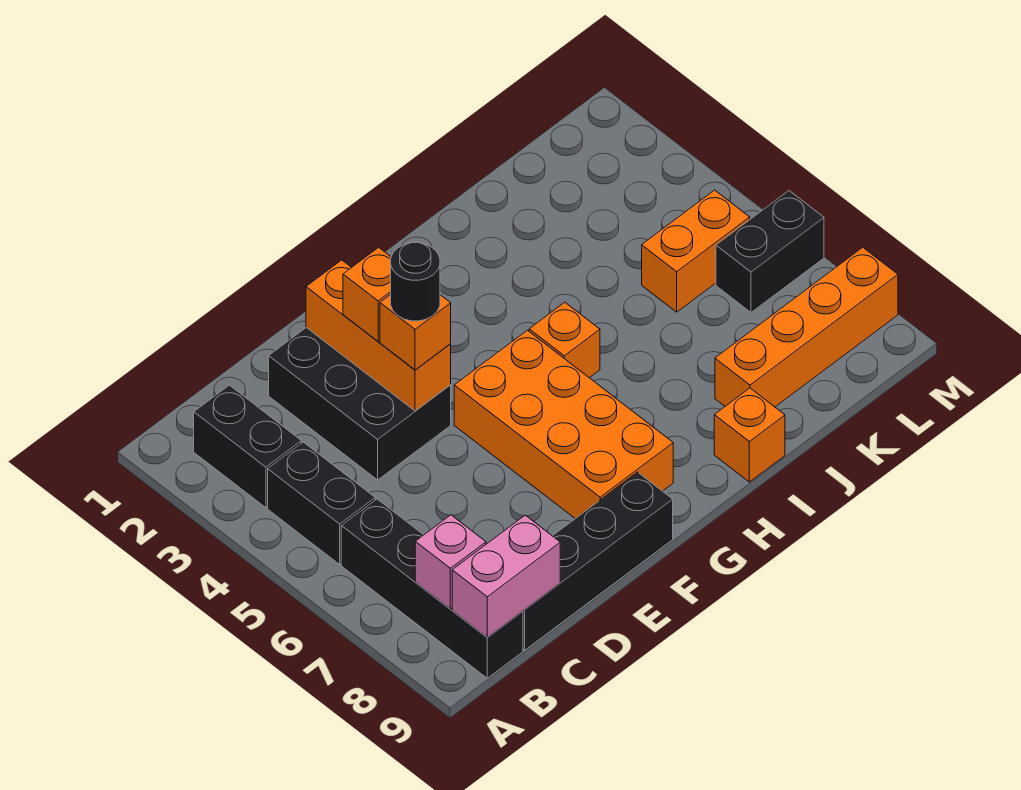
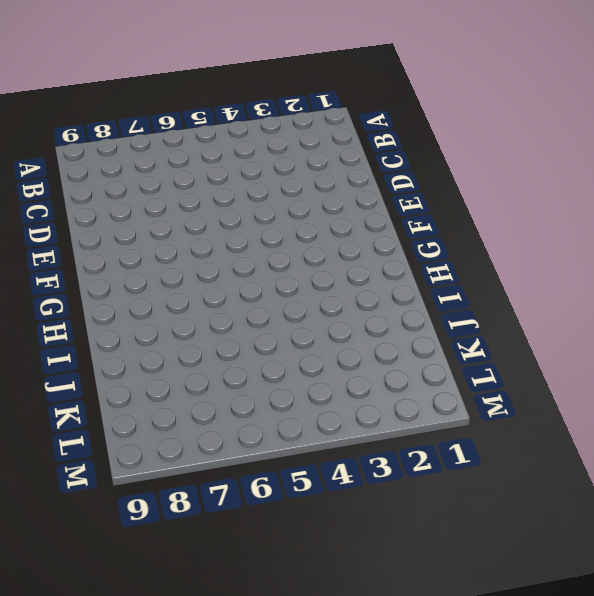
none -> black brick B2:B3 level 1
none -> black brick B4:B5 level 1
none -> black brick B6:B9 level 1

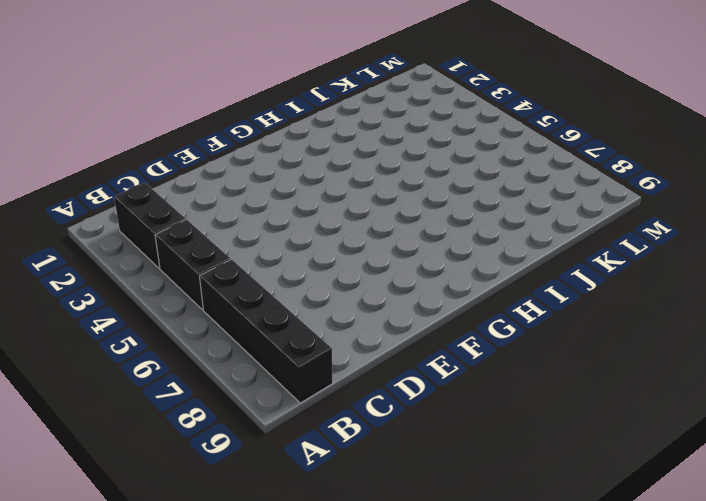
none -> black brick C9:F9 level 1
none -> black brick D2:E4 level 1
none -> orange brick F5:G8 level 1

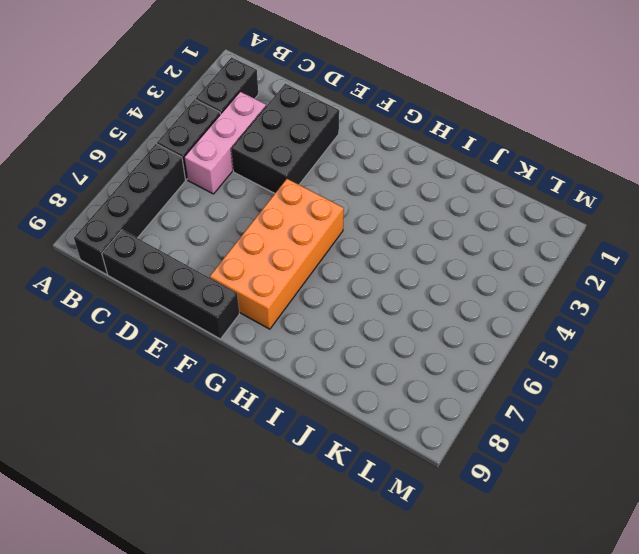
pink brick C3:C5 level 1 -> none
none -> orange brick H5 level 1
none -> orange brick I9 level 1
none -> orange brick J8:M8 level 1

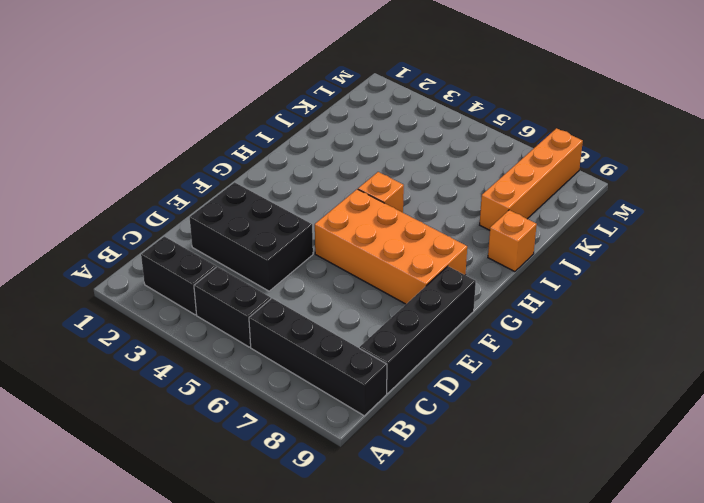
none -> orange brick K5:L5 level 1
none -> black brick L6:M6 level 1
none -> pink brick B8 level 2

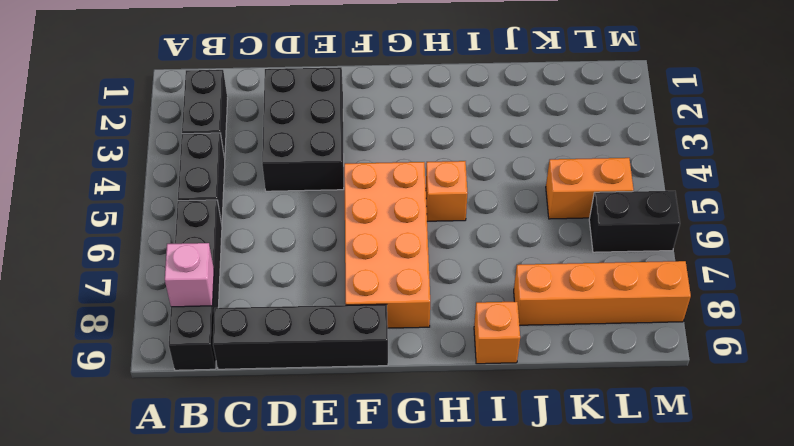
none -> pink brick B9:C9 level 2
none -> orange brick E2:E4 level 2
none -> orange brick E3 level 3

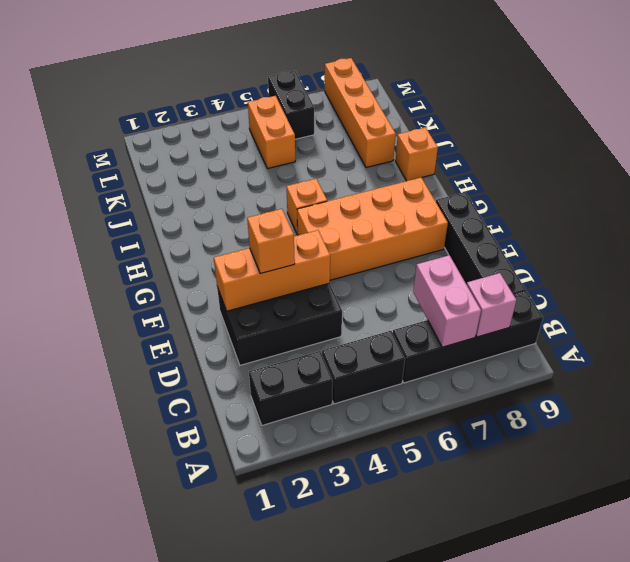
pink brick B7:C7 level 2 -> pink brick B9:C9 level 2
none -> orange brick E4 level 3
none -> black round brick E4 level 4

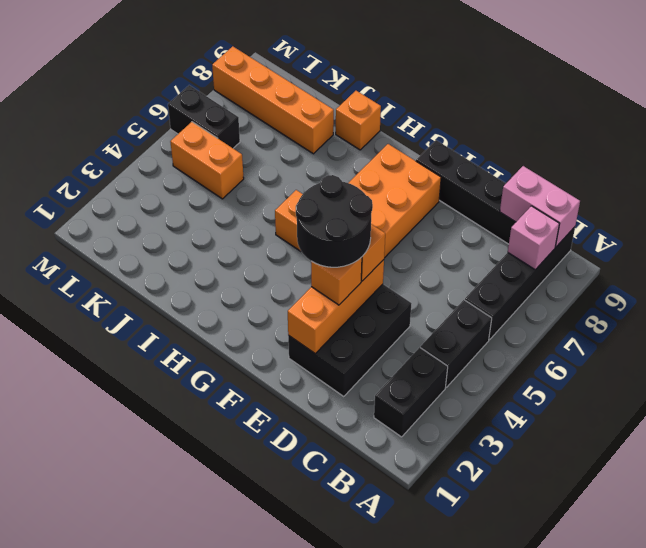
black round brick E3:F4 level 4 -> black round brick E4 level 4

